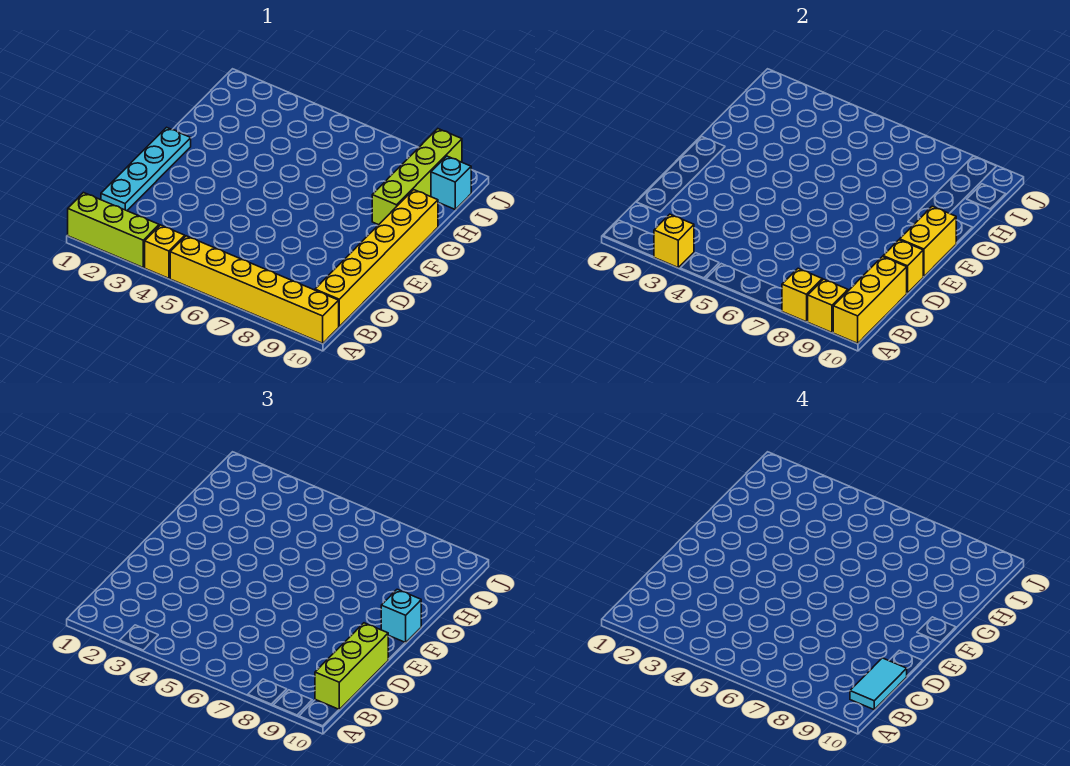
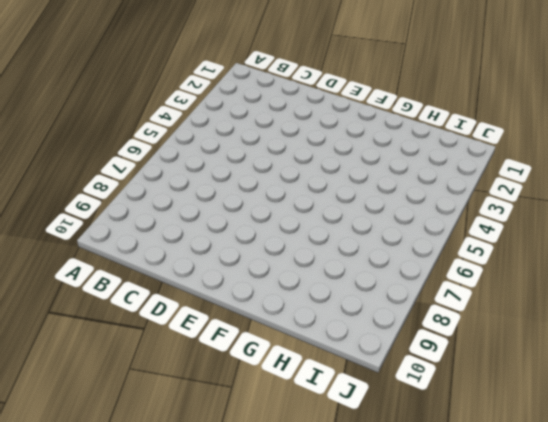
none -> lime brick A1:A3 level 1
none -> yellow brick A4 level 1
none -> yellow brick A5:A10 level 1

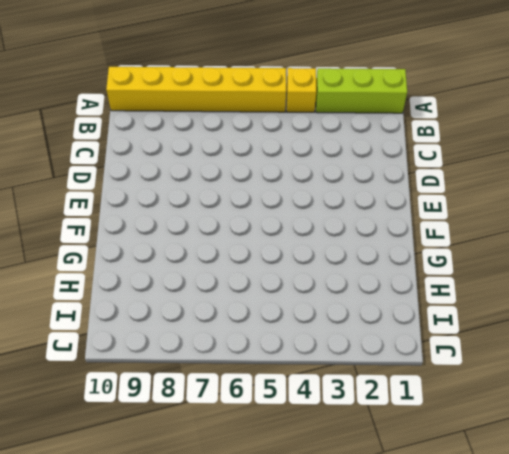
none -> yellow brick B10:G10 level 1
none -> cyan plate C1:F1 level 1
none -> lime brick G9:J9 level 1

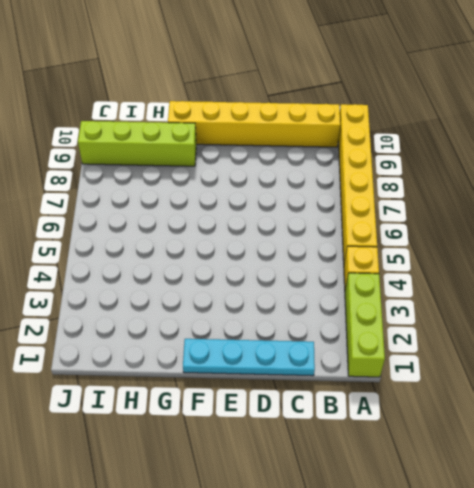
none -> cyan brick I10 level 1
none -> yellow brick A3 level 2
none -> yellow brick A8 level 2

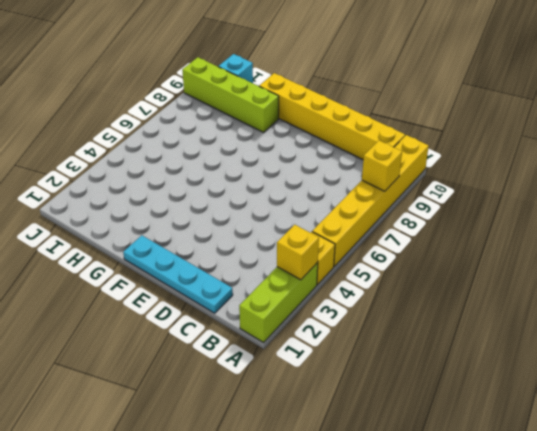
none -> yellow brick A9 level 2
none -> yellow brick A10:C10 level 2
none -> yellow brick D10 level 2

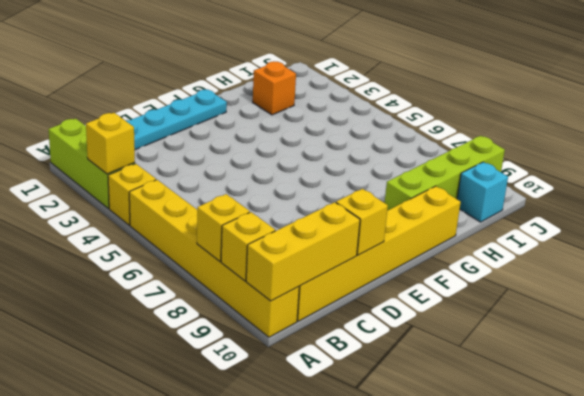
orange brick H2 level 1 -> none
none -> yellow brick E10:F10 level 2
none -> lime brick B10:D10 level 3
none -> cyan brick F10 level 3

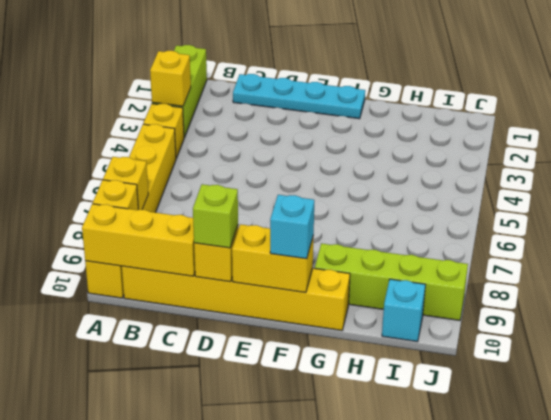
lime brick D10 level 3 -> lime brick B10:D10 level 3
none -> cyan tile B10:C10 level 4

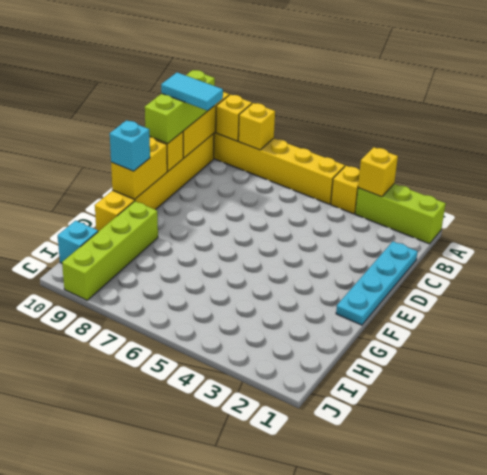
cyan tile C9:C10 level 4 -> cyan tile B10:C10 level 4

